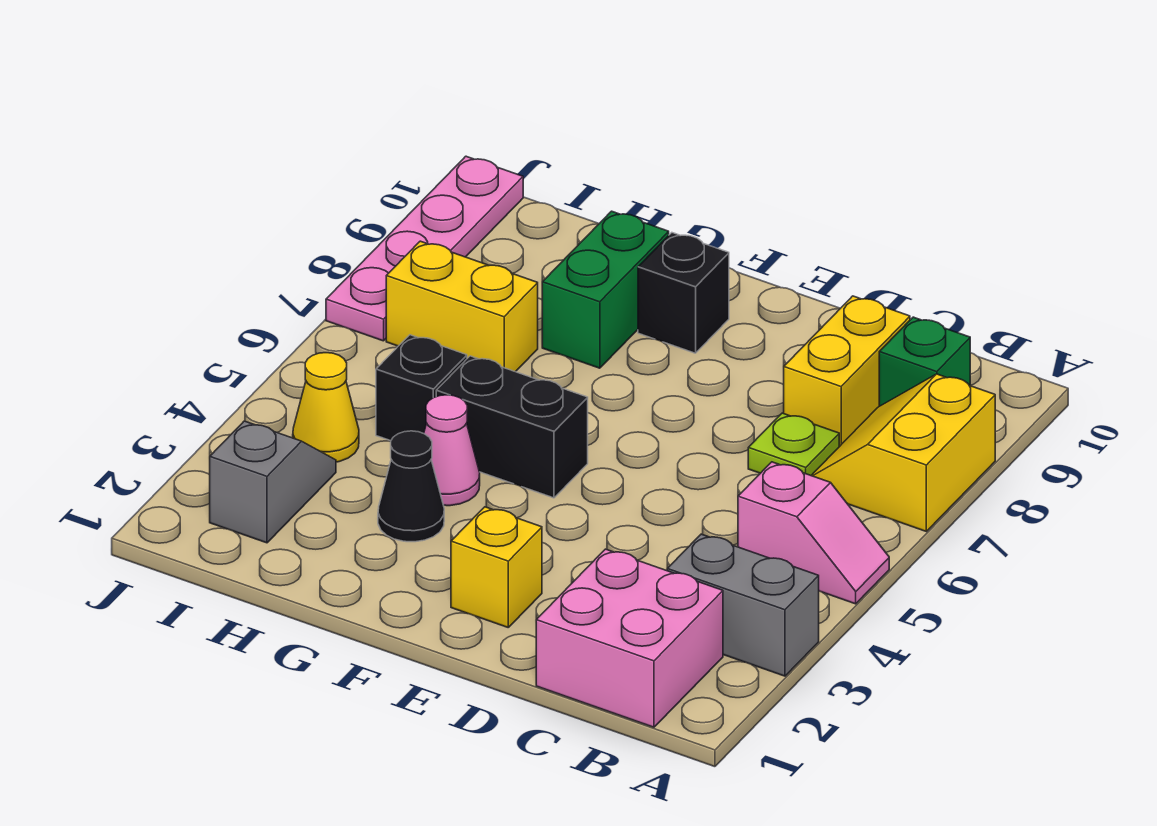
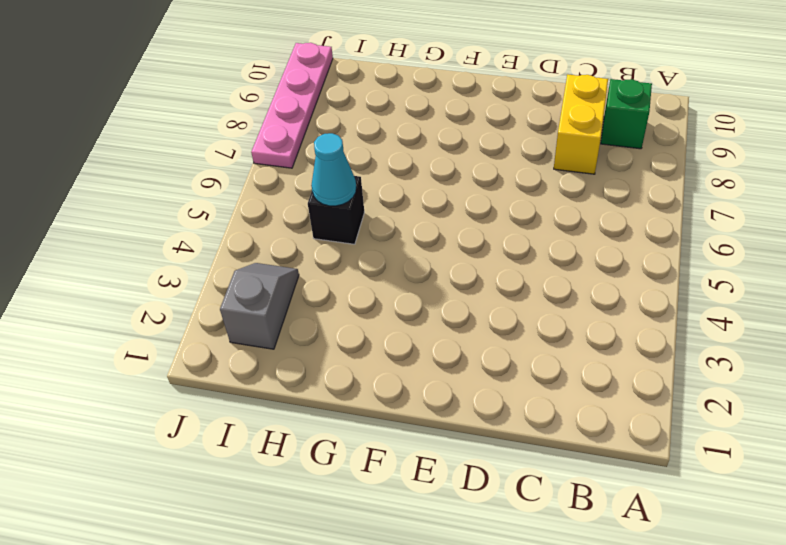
cyan cone H5 level 2 -> none
none -> grey brick A3:B3 level 1
none -> pink slope A5:B5 level 1 top B
none -> yellow slope A7:B8 level 1 top A

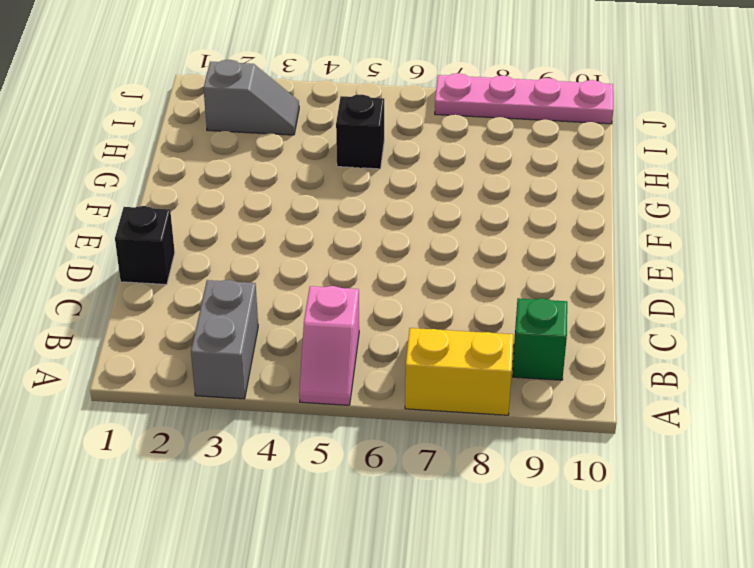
black brick D1 level 1 -> black brick F9 level 1
none -> pink brick B1:C2 level 1
none -> lime plate C7 level 1
none -> yellow brick C8:C9 level 1

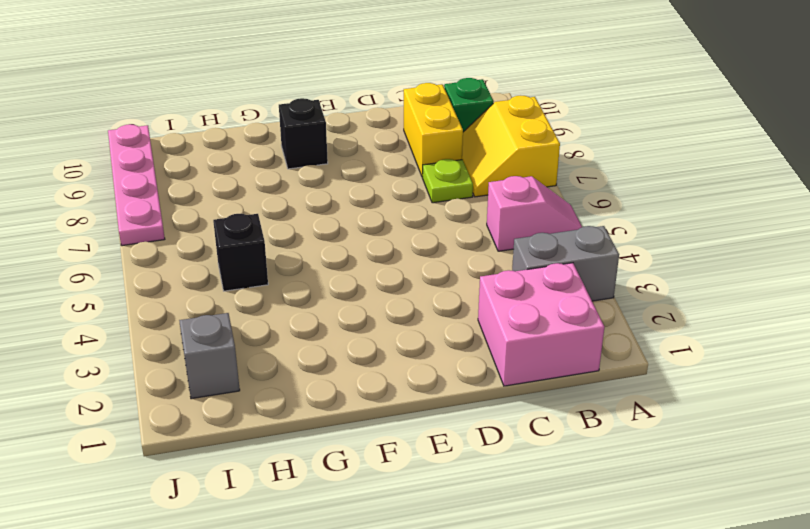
none -> yellow brick E2 level 1
none -> black brick F5:G5 level 1
none -> black cone G3 level 1

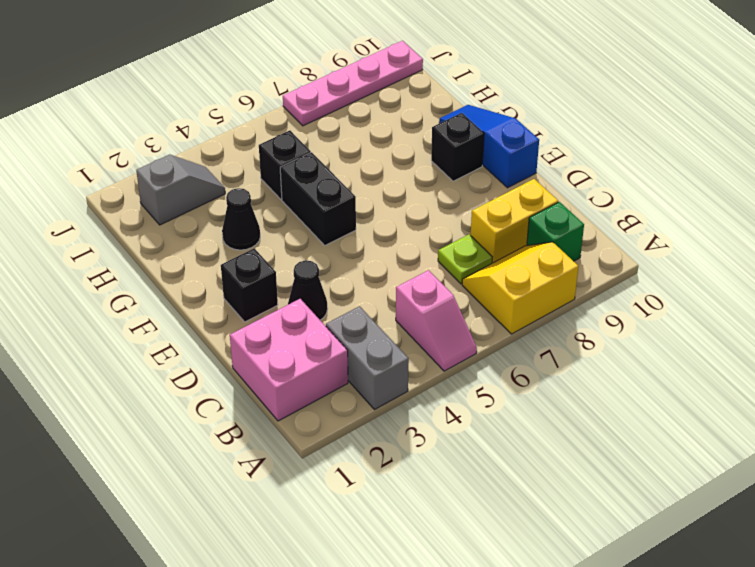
black cone D3 level 1 -> none
black brick E2 level 1 -> yellow brick E2 level 1
blue slope E10:G10 level 1 top E -> none
none -> pink cone G4 level 1
none -> green brick G8:G9 level 1
none -> yellow brick H7:I7 level 1

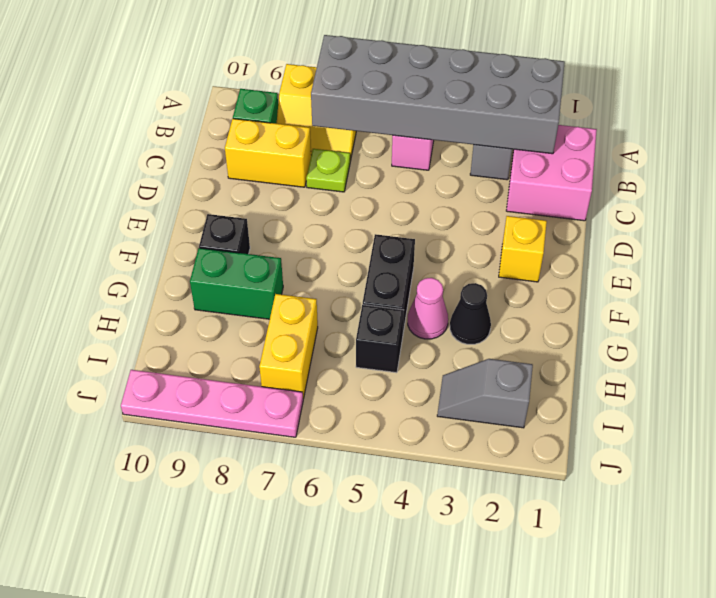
grey brick A2:B7 level 2 -> none
none -> yellow cone I4 level 1

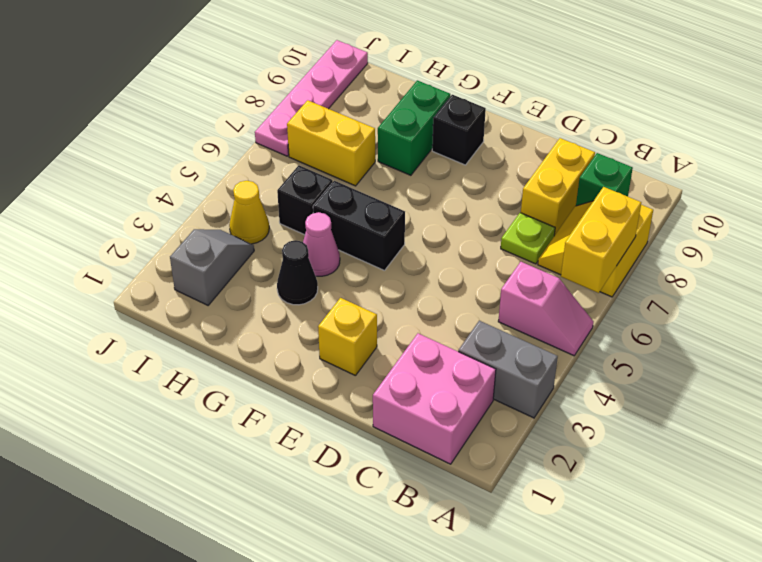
yellow brick A6:A7 level 2 -> none

